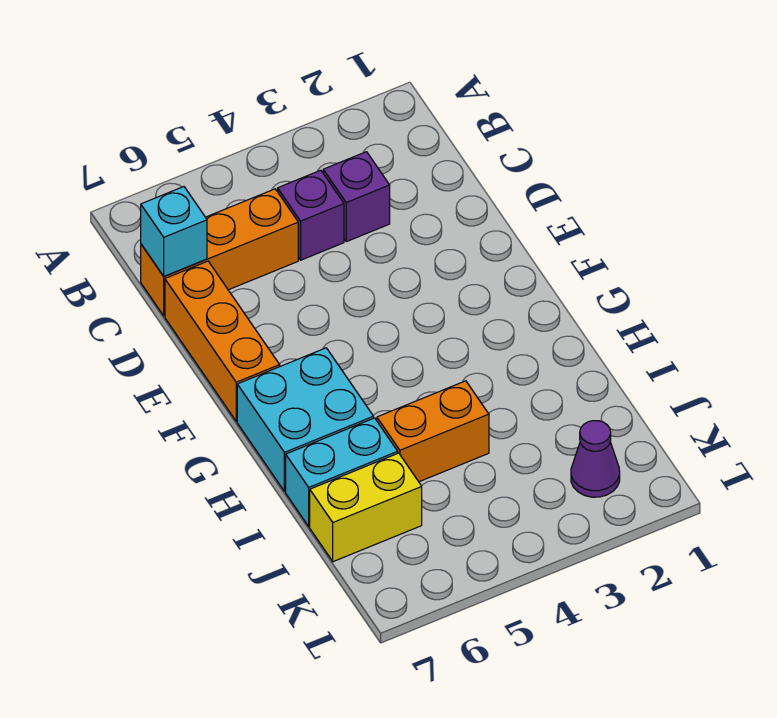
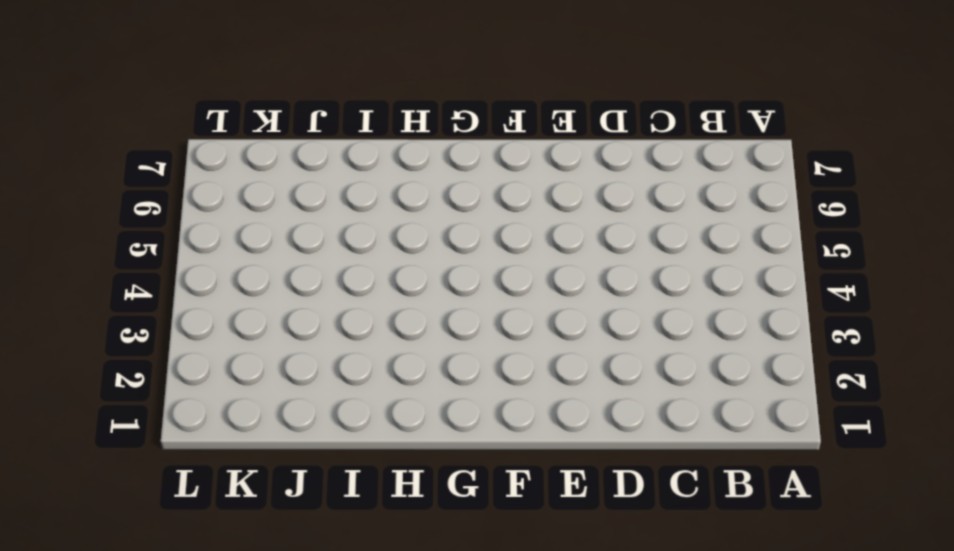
none -> purple brick C3 level 1
none -> purple brick C4 level 1

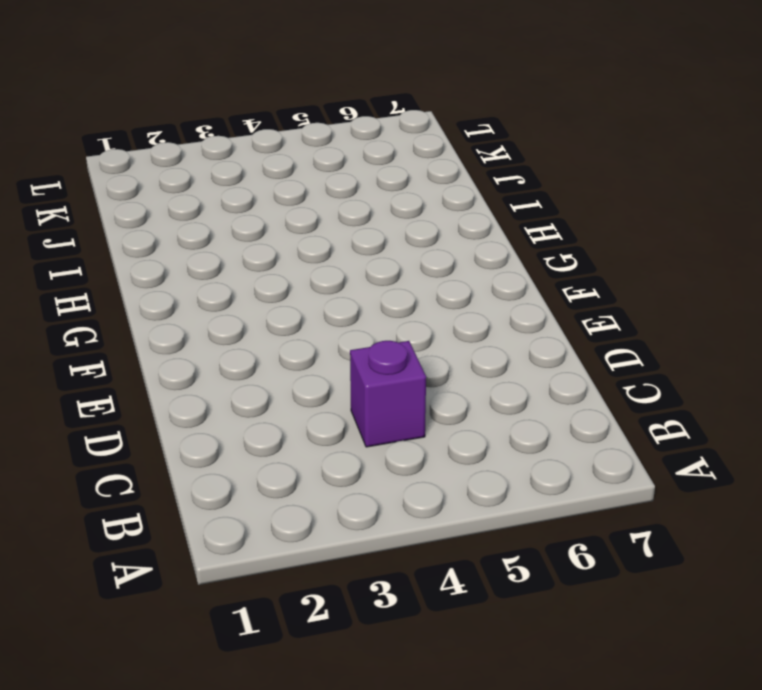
none -> purple brick C3 level 1
none -> orange brick C5:C7 level 1

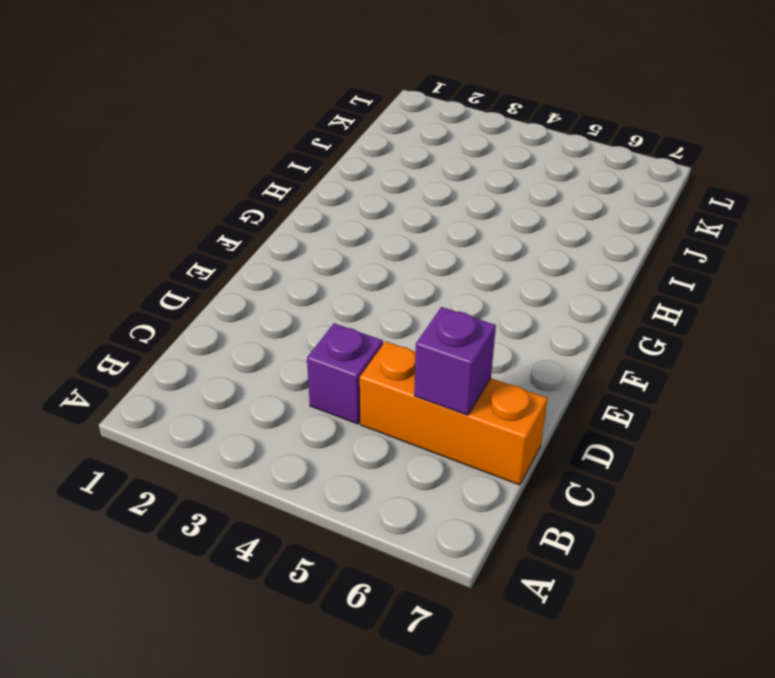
purple brick C6 level 2 -> purple brick C3 level 1
none -> orange brick D7:F7 level 1
none -> cyan brick G6:H7 level 1

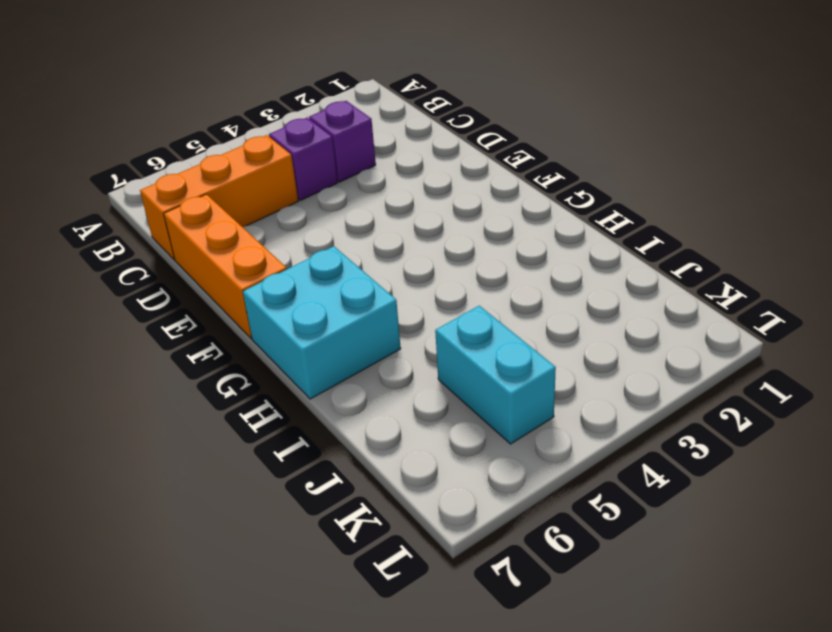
cyan brick J5:K5 level 1 -> cyan brick I6:I7 level 1
none -> orange brick I4:I5 level 1
none -> yellow brick J6:J7 level 1

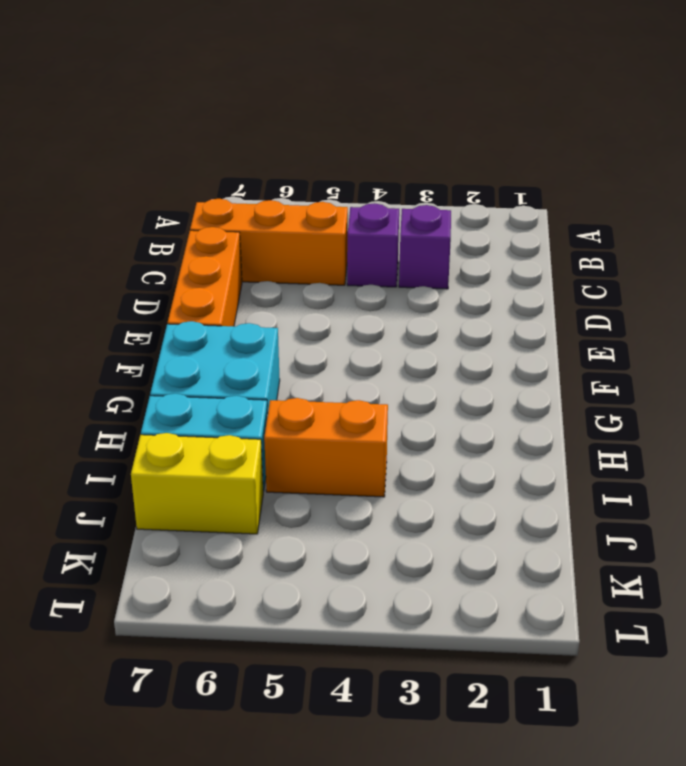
none -> purple cone K2 level 1
none -> cyan brick C7 level 2

